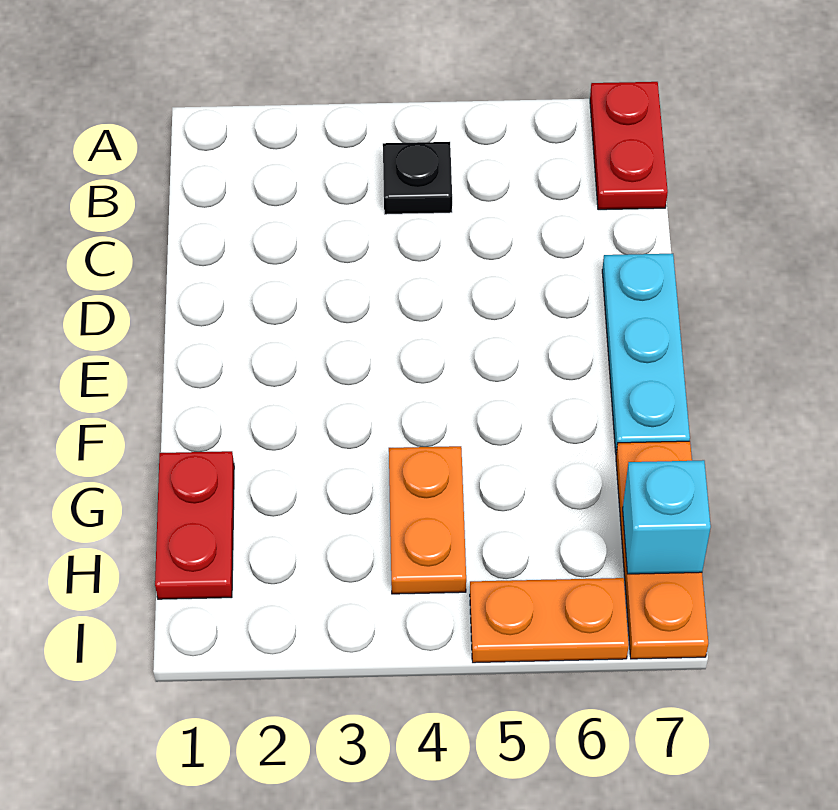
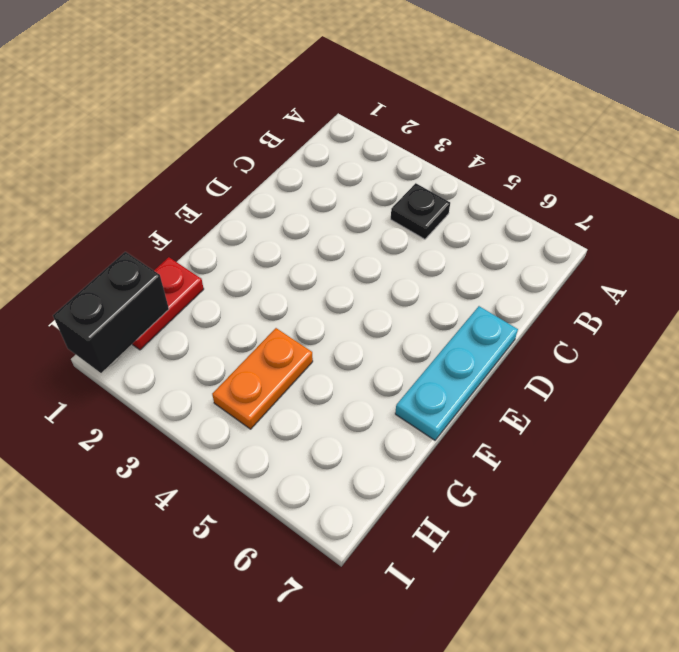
black brick H1:I1 level 2 -> none
none -> red plate A7:B7 level 1
none -> orange plate G7:I7 level 1

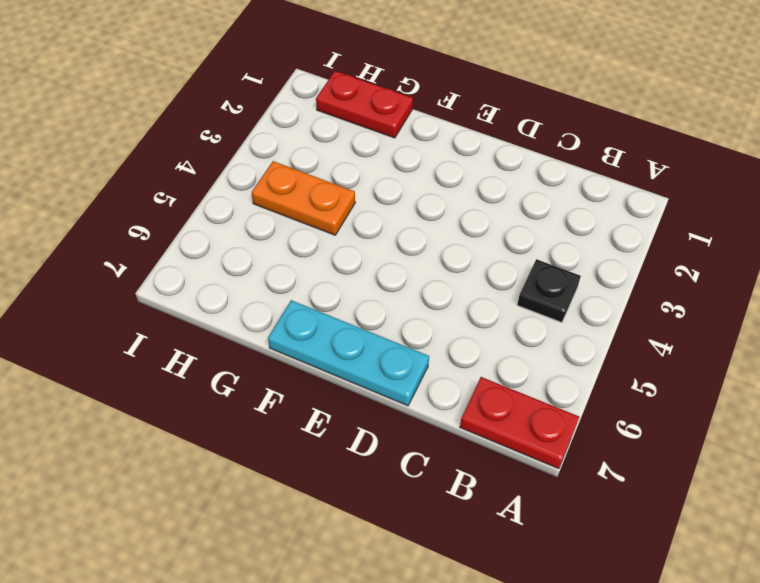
none -> orange plate G7:I7 level 1
none -> orange plate I5:I6 level 1

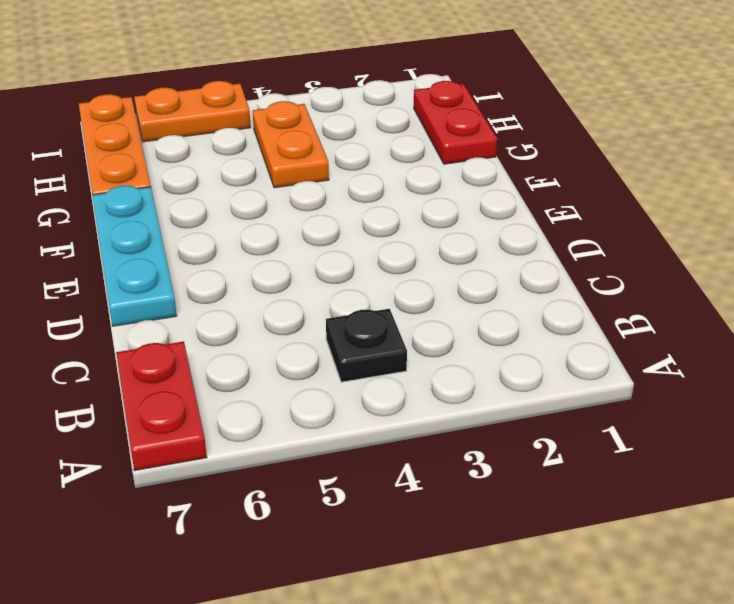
none -> cyan brick H7 level 2

